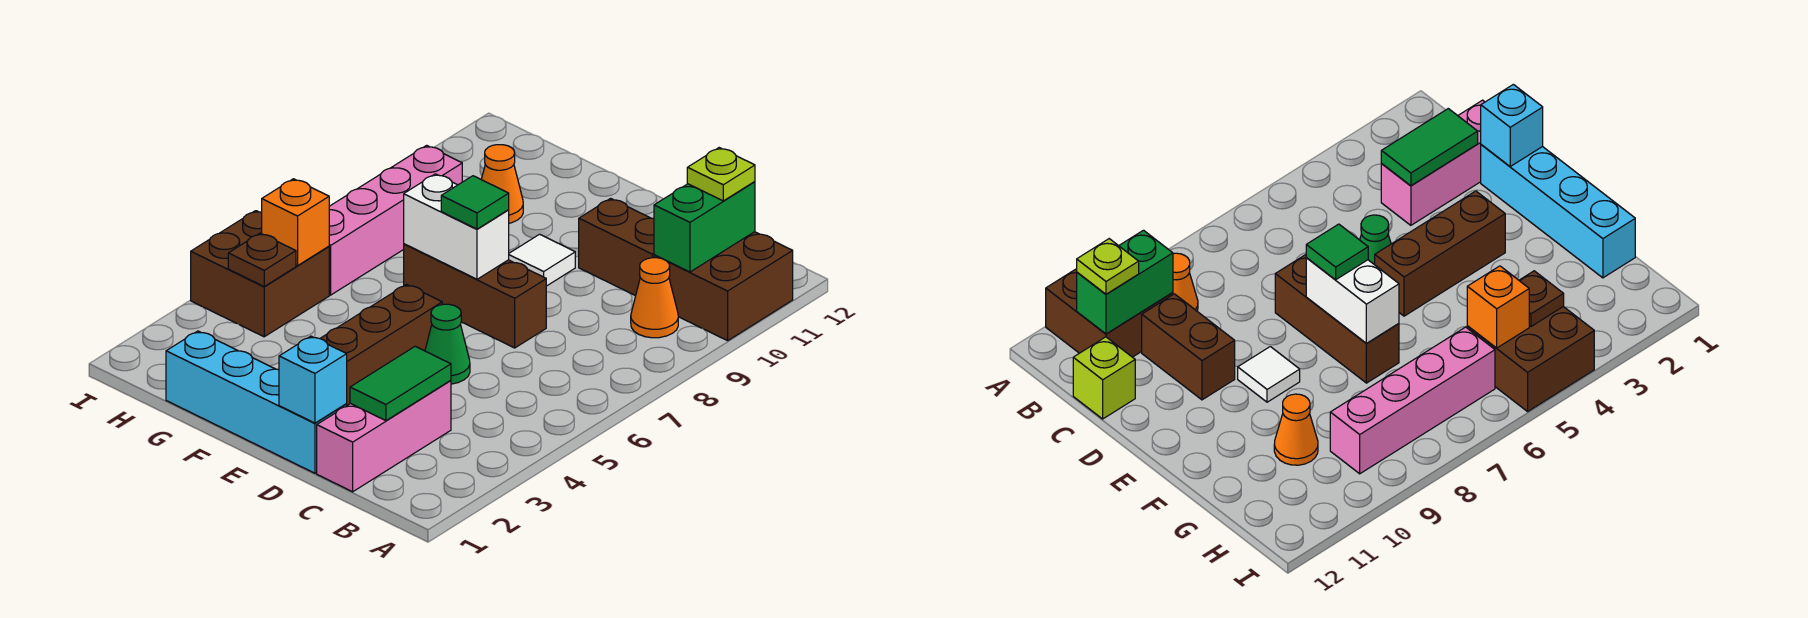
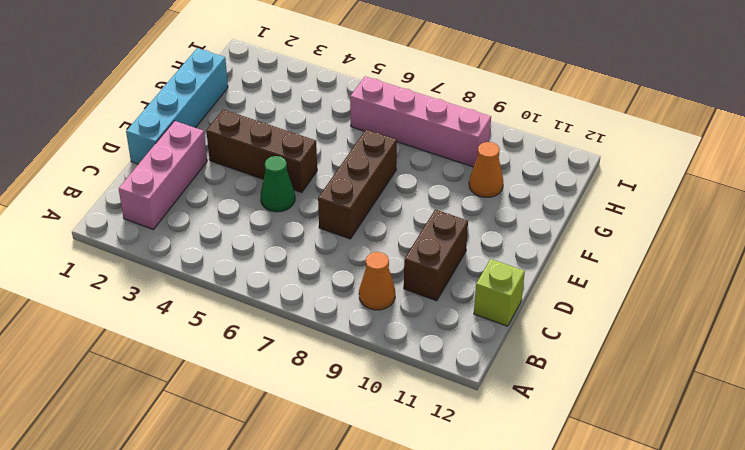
pink brick B2:D2 level 1 -> pink brick C1:C3 level 1
none -> brown brick A10:B11 level 1
none -> white tile E9 level 1
none -> brown brick H4:I5 level 1

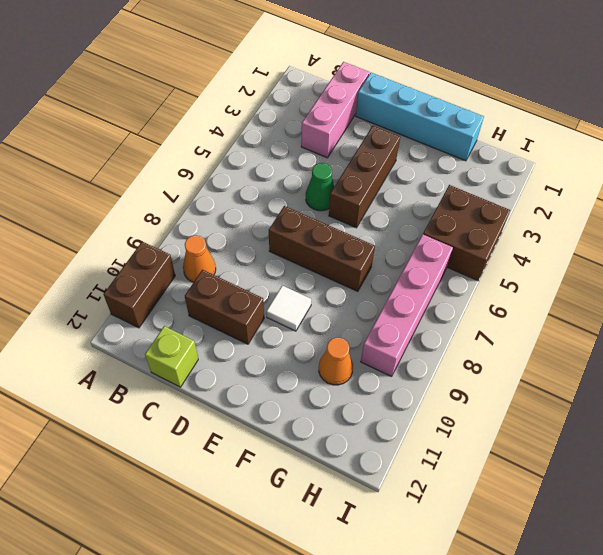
brown brick A10:A11 level 1 -> brown brick A10:B11 level 1
none -> green brick B10:B11 level 2
none -> green tile C2:C3 level 2
none -> cyan brick D1 level 2

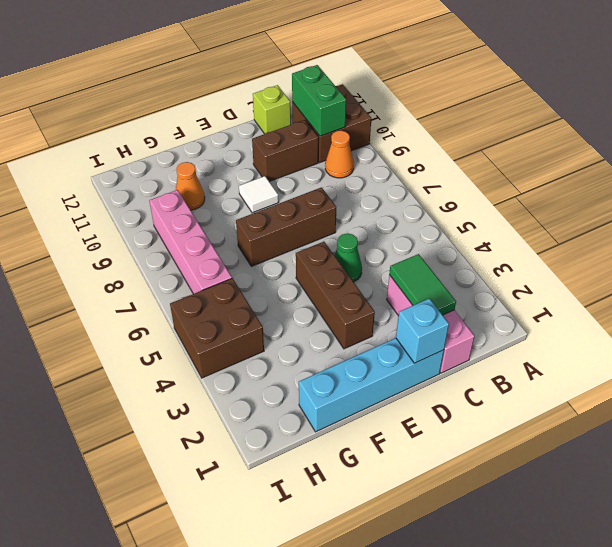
none -> white brick E7:F7 level 2
none -> brown plate H4 level 2
none -> orange brick H5 level 2

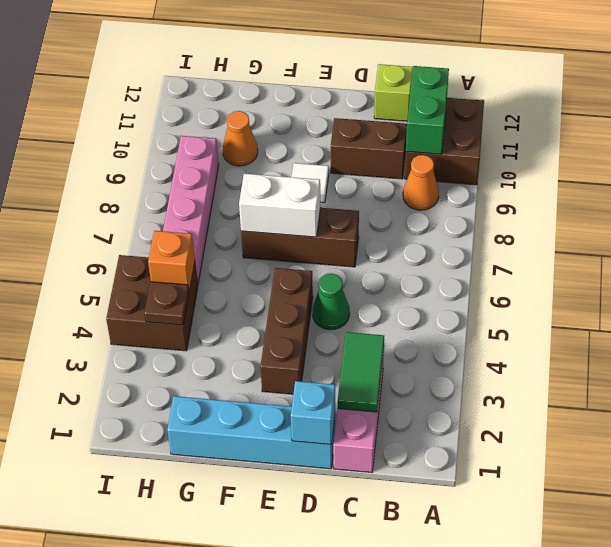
none -> lime plate B11 level 3
none -> green tile E7 level 3

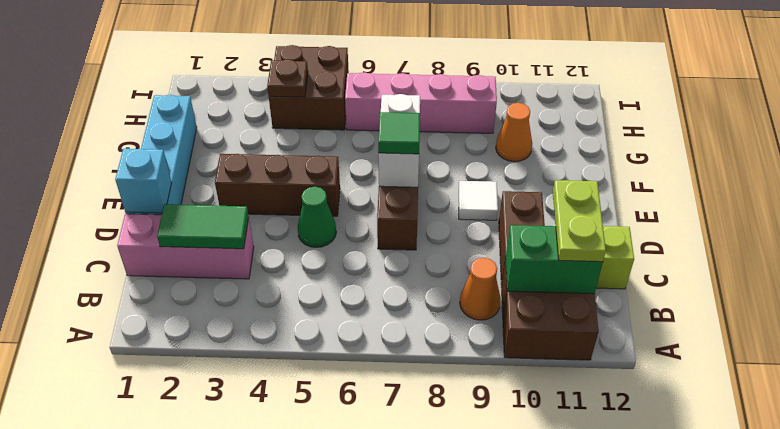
lime plate B11:C11 level 3 -> lime plate B11 level 3
none -> orange brick H5 level 2

